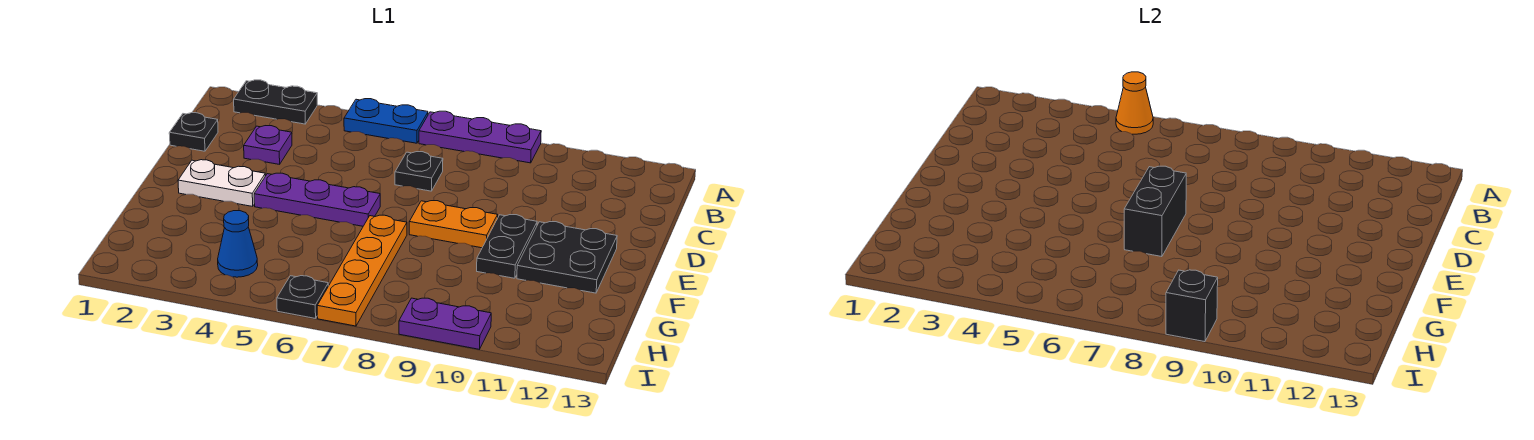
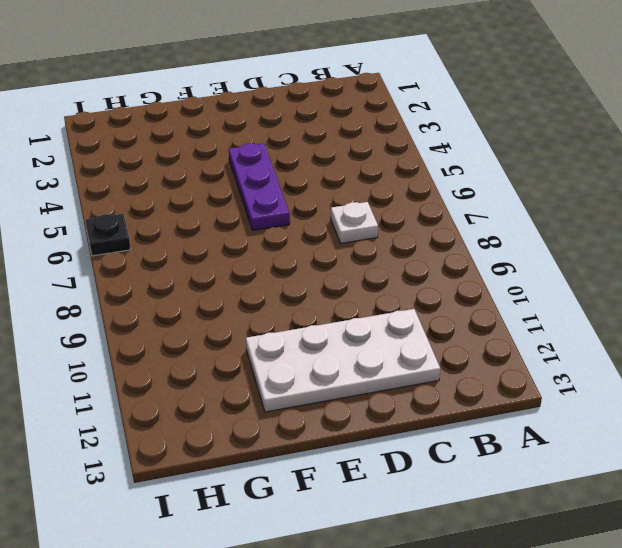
white plate C7 level 1 -> black plate C7 level 1
white plate C11:F12 level 1 -> black plate E11:F12 level 1
none -> black plate A2:A3 level 1
none -> blue plate A5:A6 level 1
none -> purple plate A7:A9 level 1

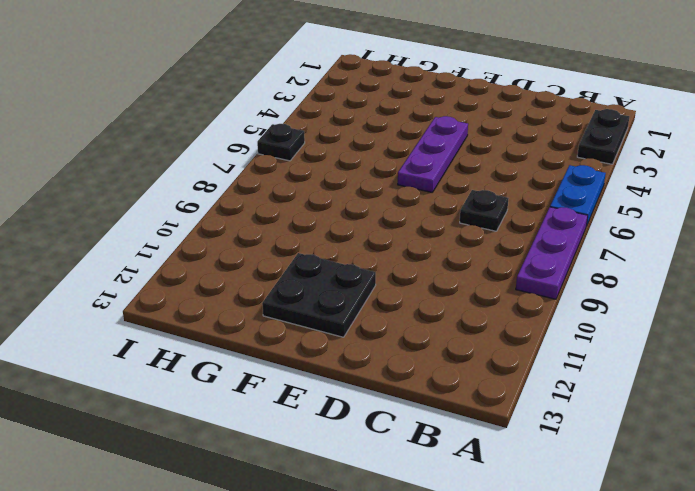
none -> black plate C1 level 1
none -> purple plate C3 level 1
none -> white plate E2:E3 level 1

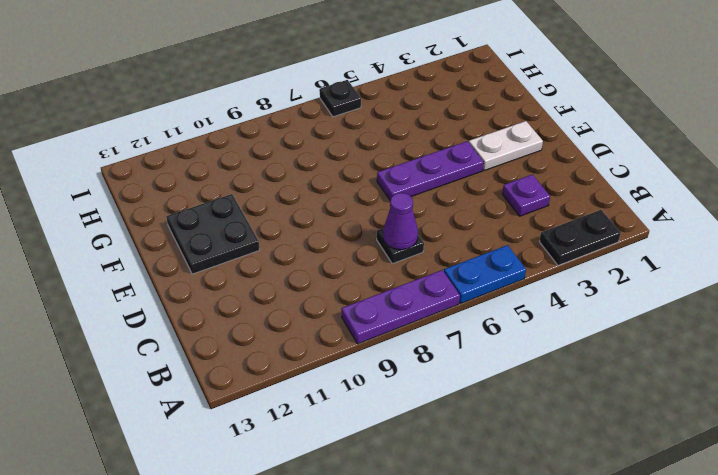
purple cone C7 level 2 -> none
none -> black plate C1 level 1
none -> orange plate E8:E9 level 1
none -> black plate E10:F10 level 1

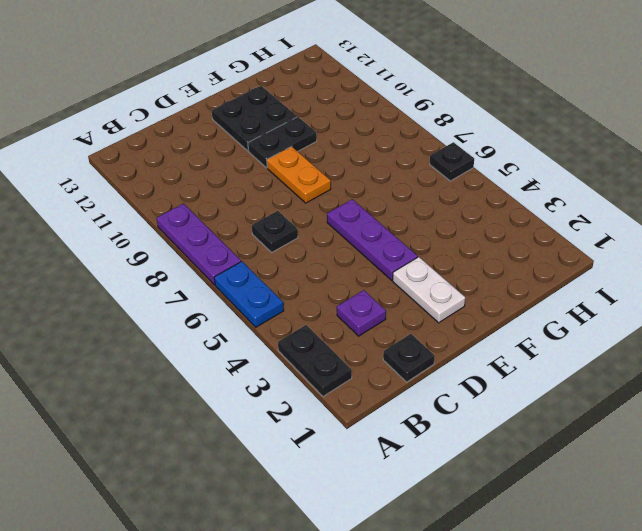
none -> orange plate F7:I7 level 1
none -> blue cone H4 level 1
none -> purple plate I9:I10 level 1

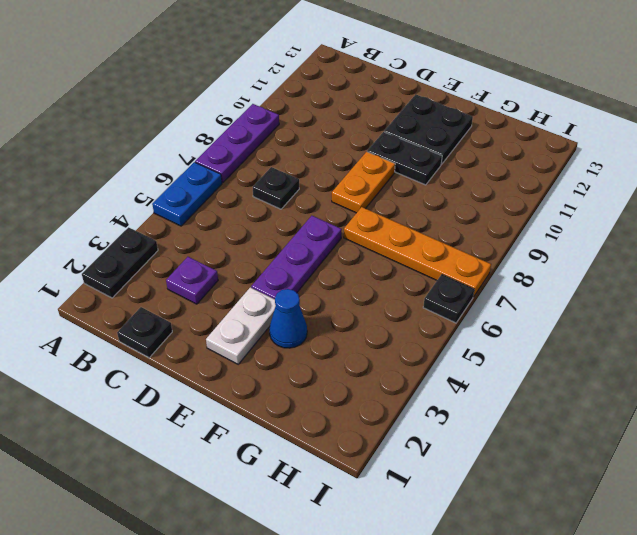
blue cone F3 level 1 -> blue cone H4 level 1
none -> purple plate I9:I10 level 1
none -> orange cone A5 level 2
none -> black brick E7:F7 level 2

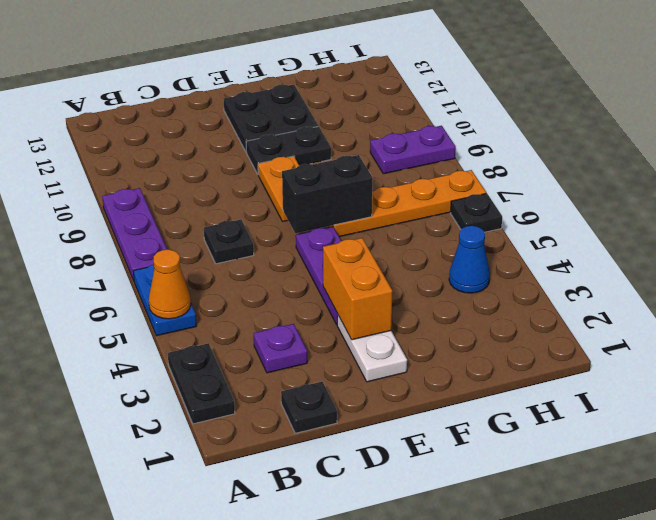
orange brick E3:E4 level 2 -> none
purple plate H9:I9 level 1 -> purple plate I9:I10 level 1
none -> black brick I9 level 2

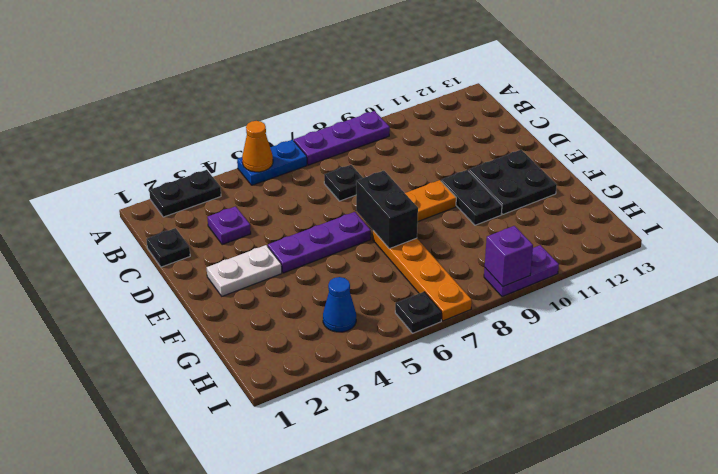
purple brick I9 level 2 -> black brick I9 level 2

